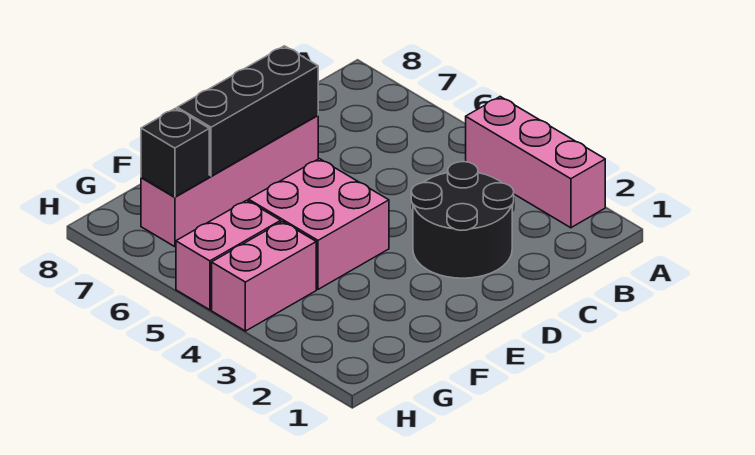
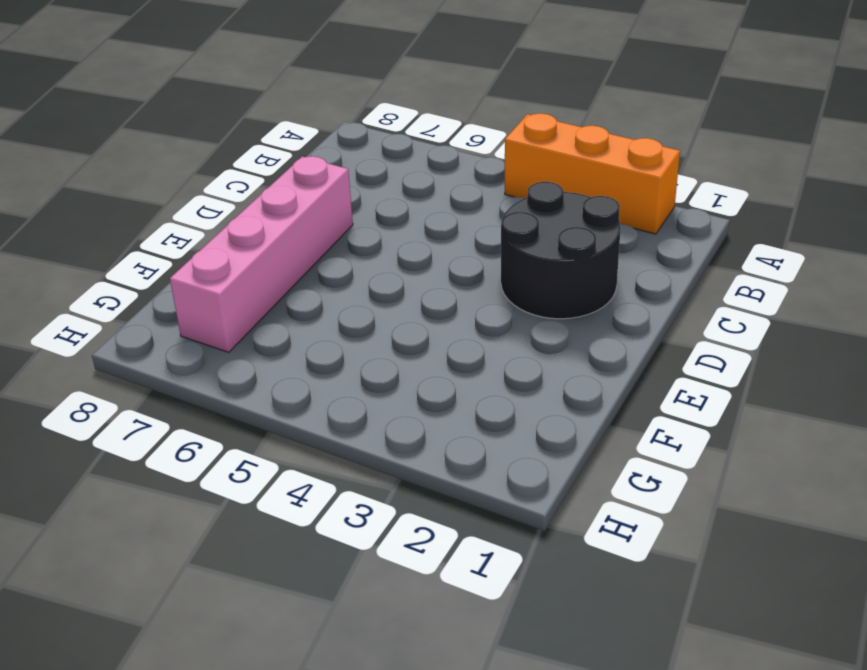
orange brick A2:A4 level 1 -> pink brick A2:A4 level 1
none -> pink brick E4:F5 level 1
none -> pink brick G4:H4 level 1

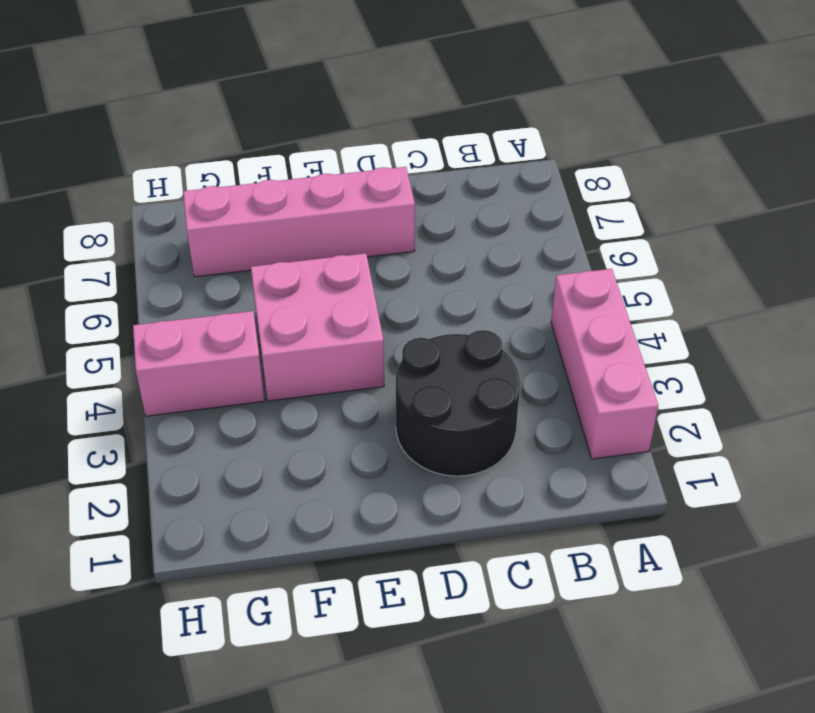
none -> pink brick G5:H5 level 1
none -> black brick D7:F7 level 2

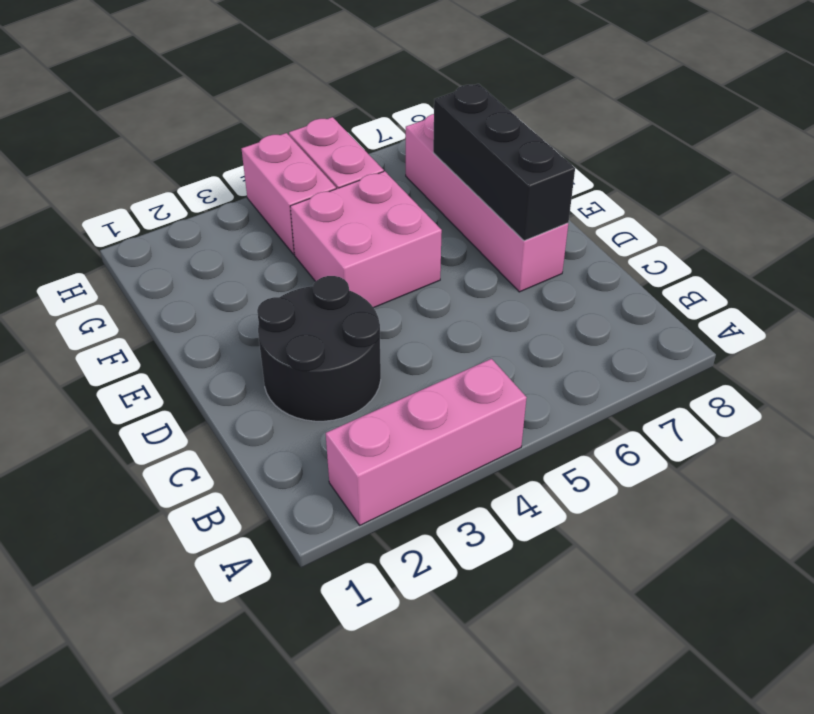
none -> black brick G7 level 2

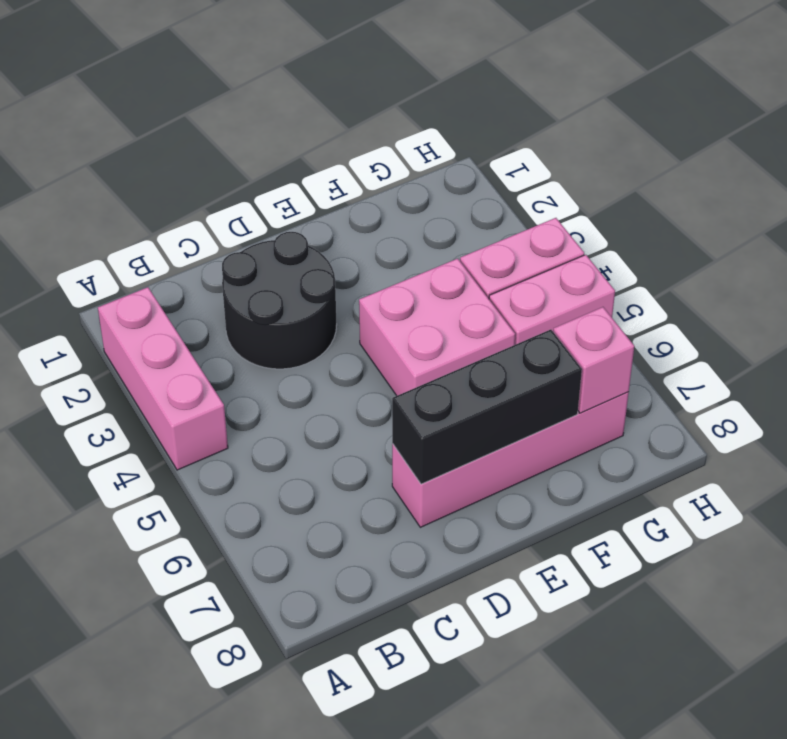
pink brick G7 level 2 -> black brick G7 level 2

